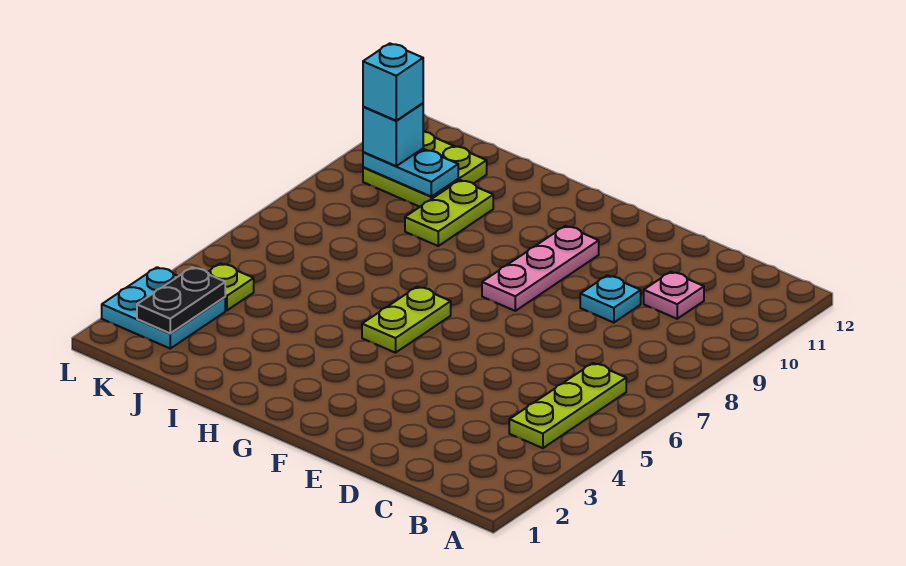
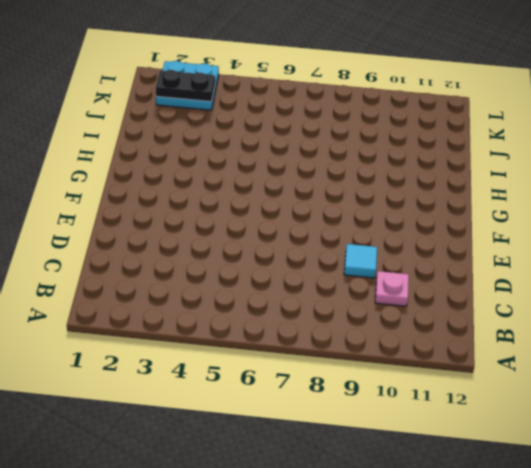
cyan tile D9 level 1 -> cyan plate D9 level 1
none -> lime plate B4:B6 level 1
none -> pink plate F8:F10 level 1
none -> lime plate G5:G6 level 1

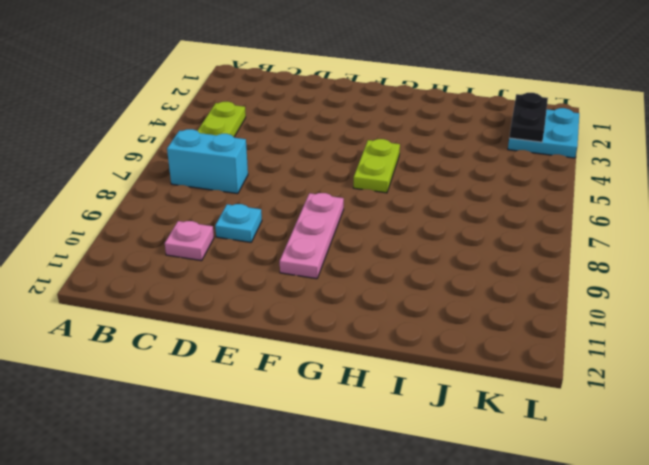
cyan brick B7:C7 level 1 -> none
none -> lime plate I9:I10 level 1
none -> lime plate J10:K11 level 1
none -> lime plate K4 level 1

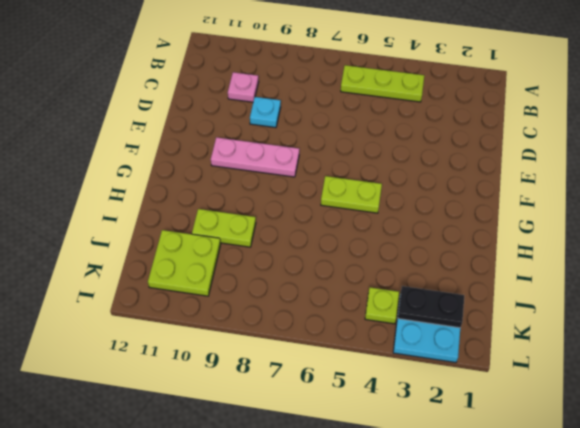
none -> cyan plate J10:K10 level 2
none -> cyan brick K10 level 3
none -> cyan brick K10 level 4

